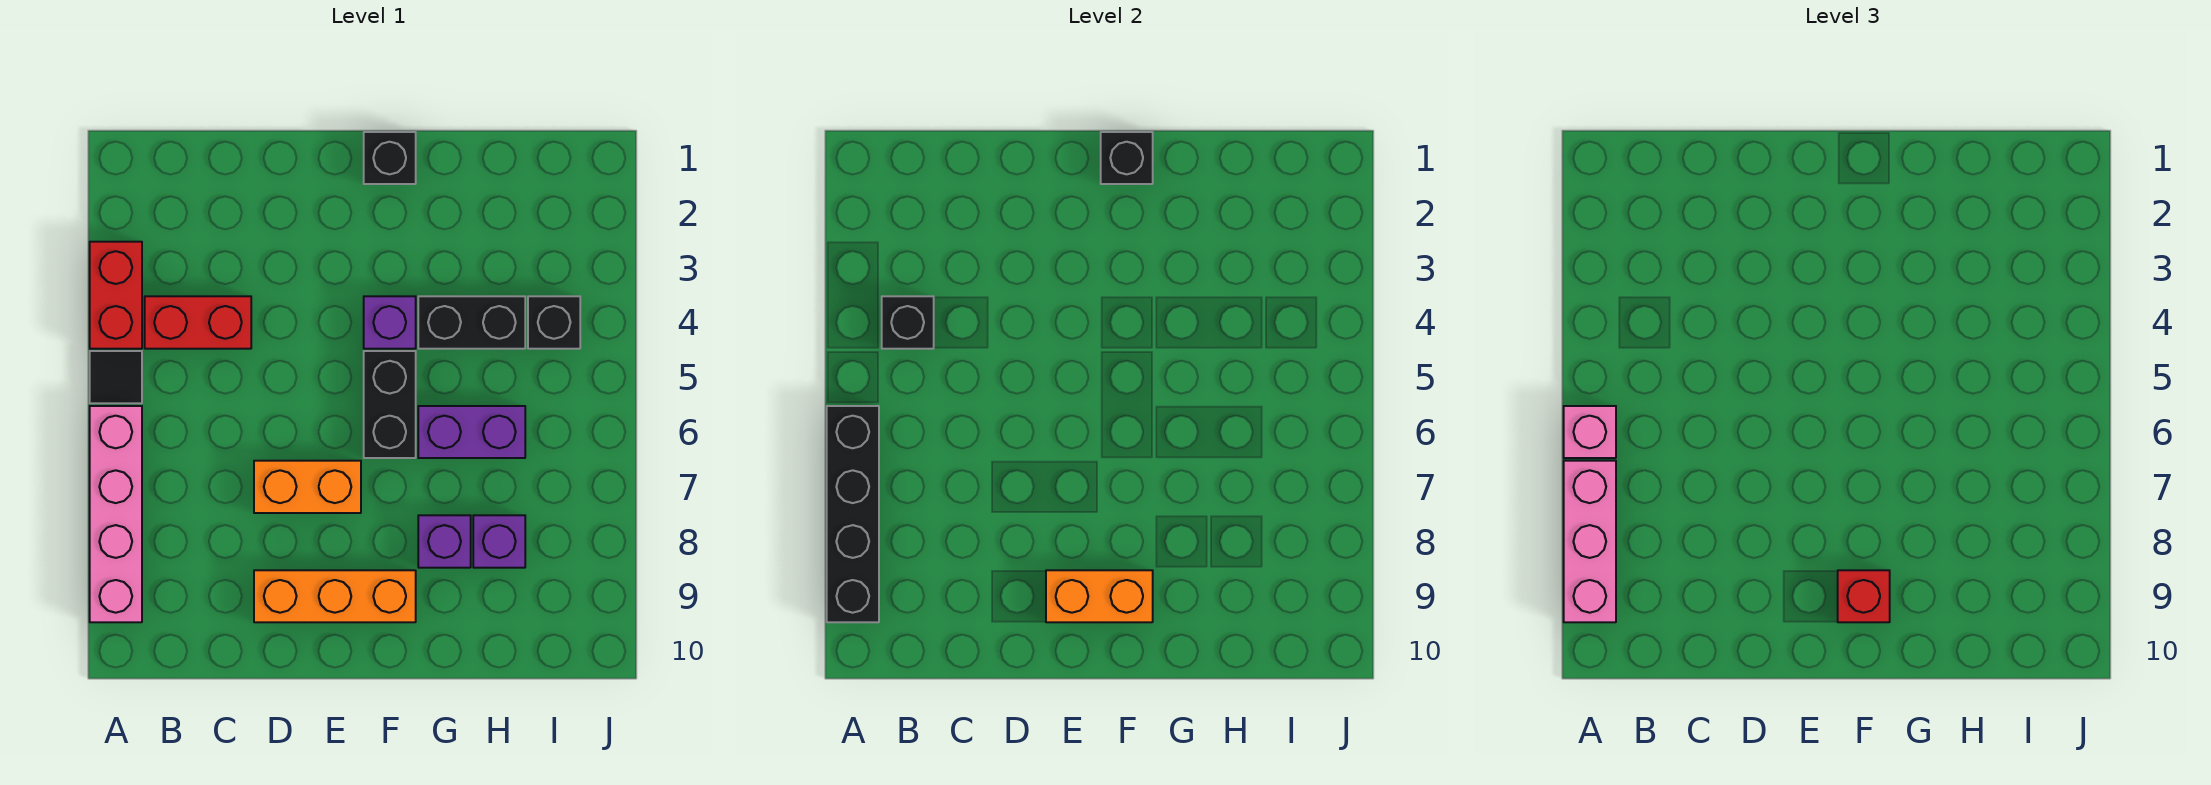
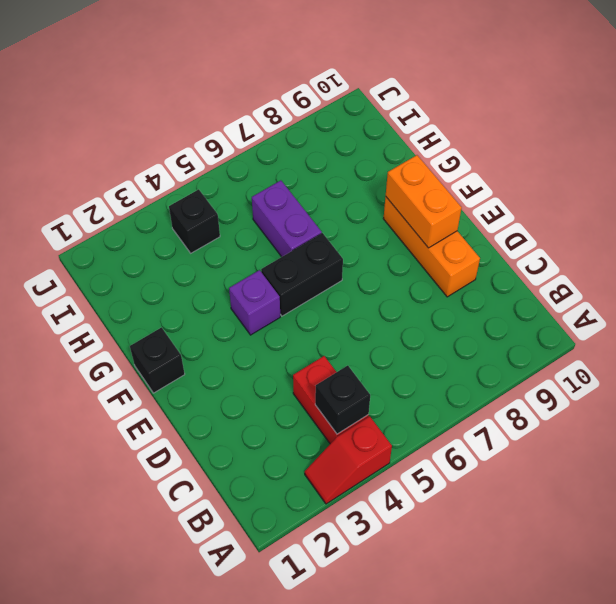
red slope A3:A4 level 1 top 4 -> red brick A3:A4 level 1
none -> black tile A5 level 1
none -> pink brick A6:A9 level 1
none -> orange brick D7:E7 level 1

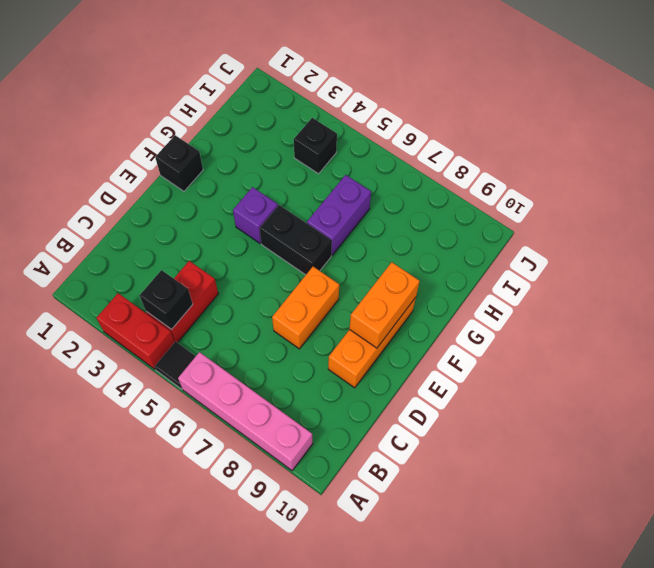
none -> black brick G4:H4 level 1
none -> purple brick G8 level 1
none -> purple brick H8 level 1

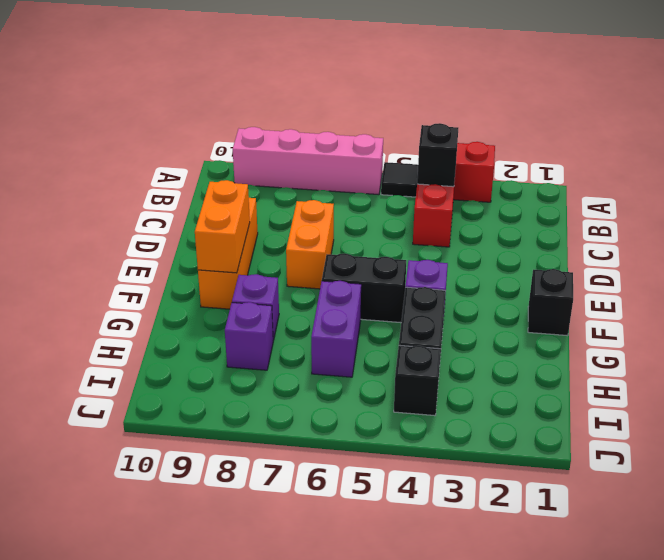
none -> black brick A6:A9 level 2
none -> black brick F1 level 2
none -> pink brick A6 level 3

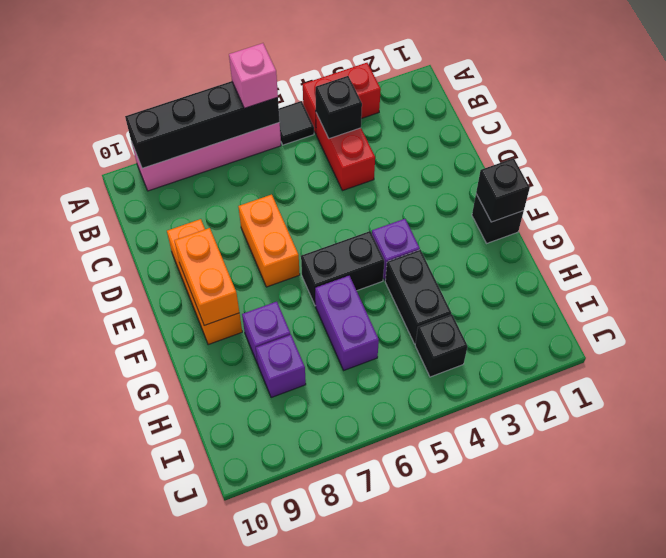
none -> pink brick A7:A9 level 3
none -> red brick F9 level 3

